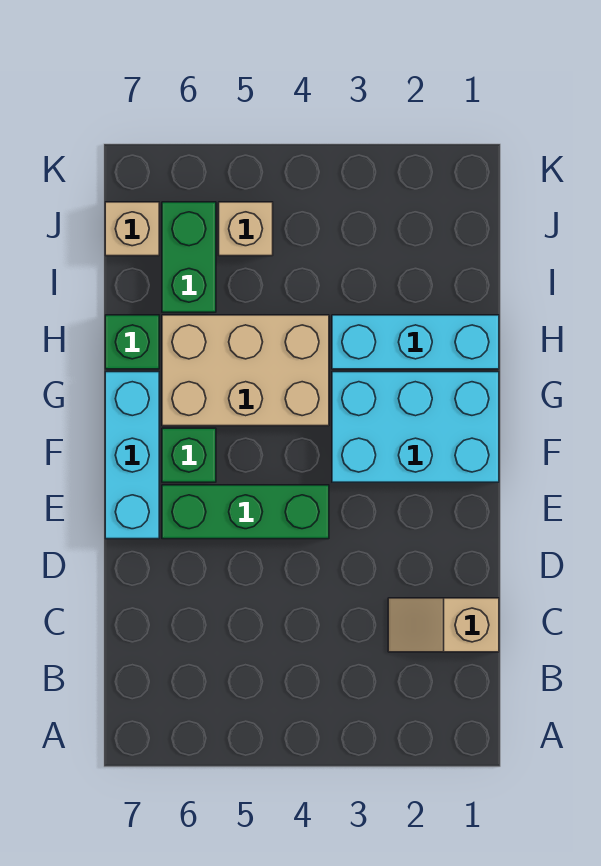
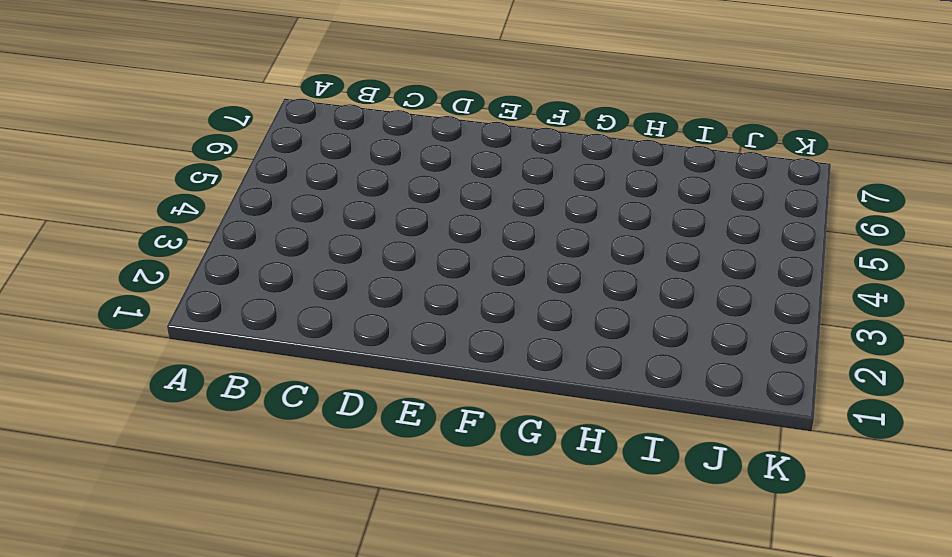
none -> tan slope C1:C2 level 1 top 1
none -> green brick E4:E6 level 1

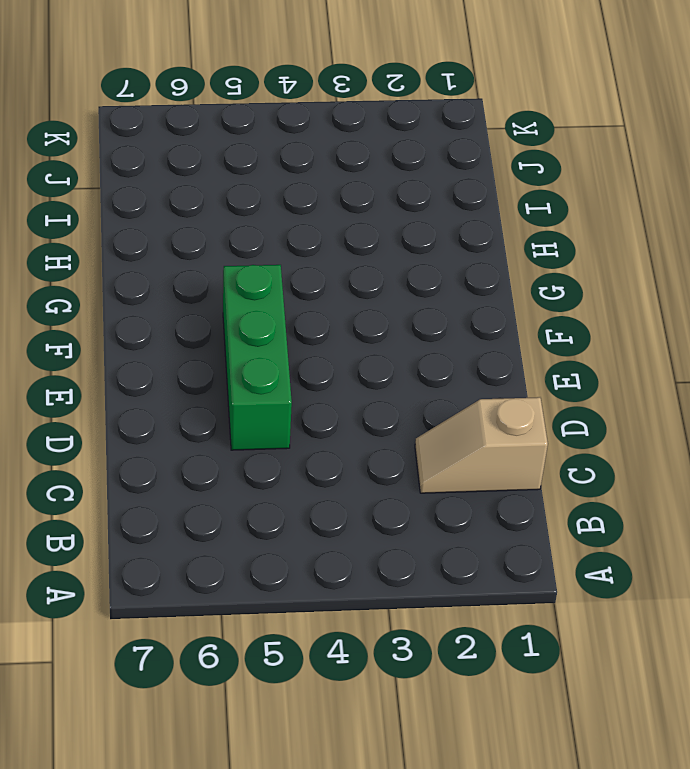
green brick D5:F5 level 1 -> green brick E4:E6 level 1
none -> cyan brick E7:G7 level 1
none -> cyan brick F1:G3 level 1

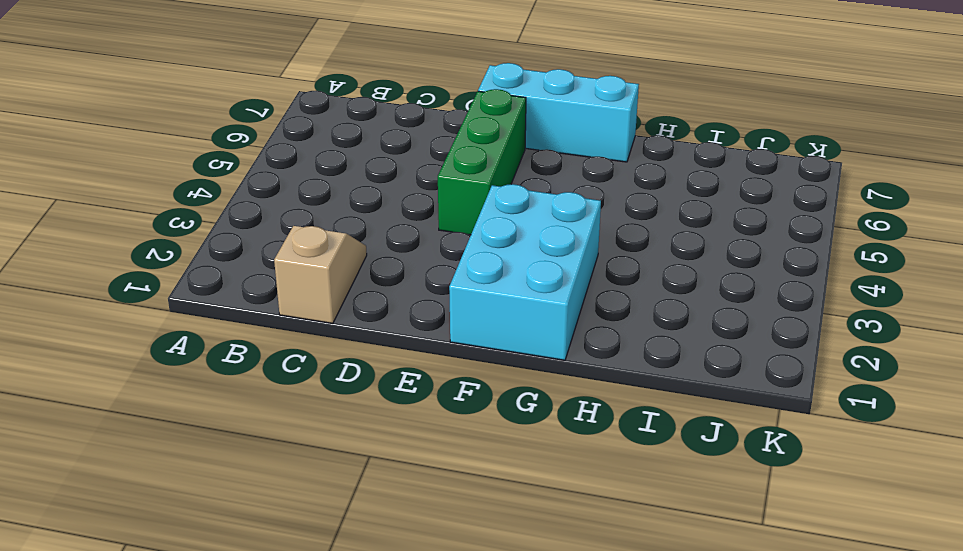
none -> green brick F6 level 1
none -> tan brick G4:H6 level 1

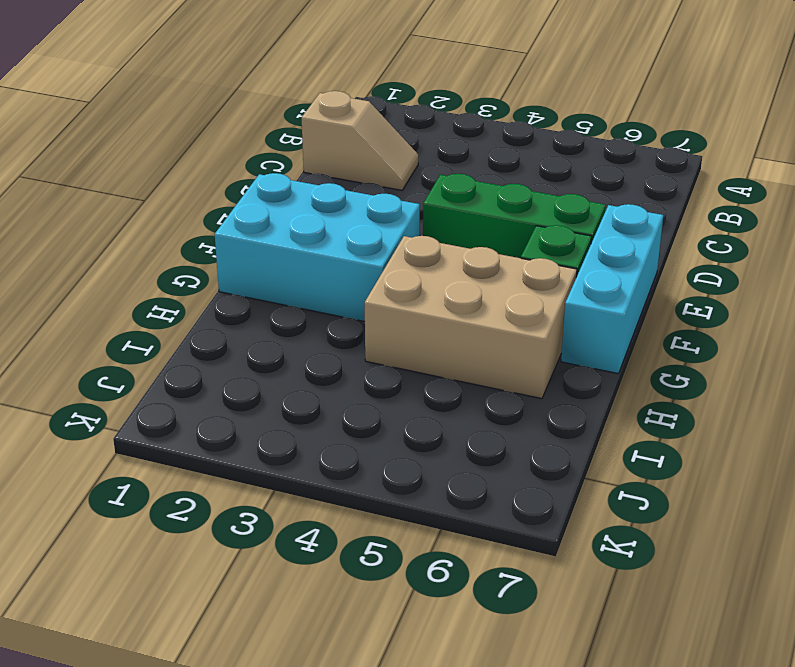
none -> cyan brick H1:H3 level 1
none -> green brick H7 level 1

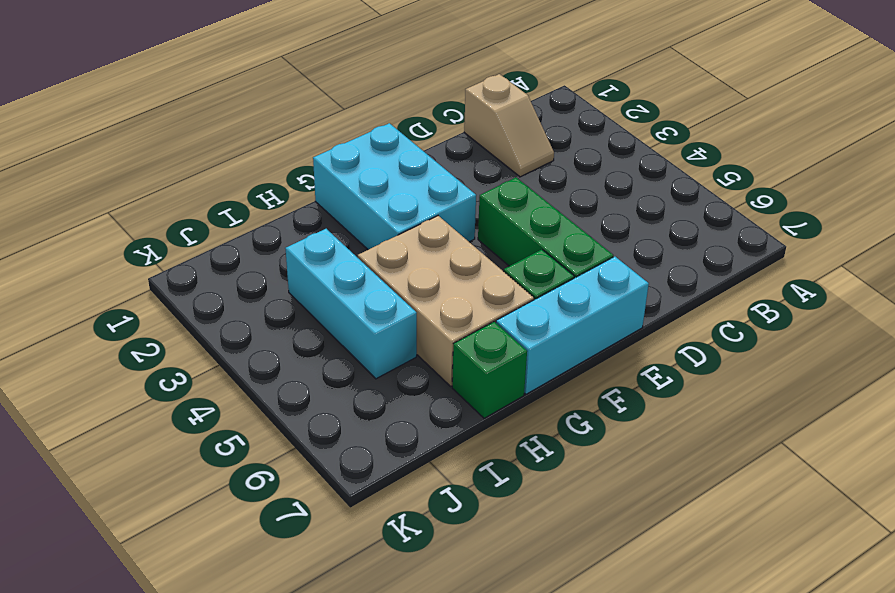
cyan brick I3:I5 level 1 -> cyan brick H1:H3 level 1
none -> green brick I6:J6 level 1
none -> tan brick J5 level 1

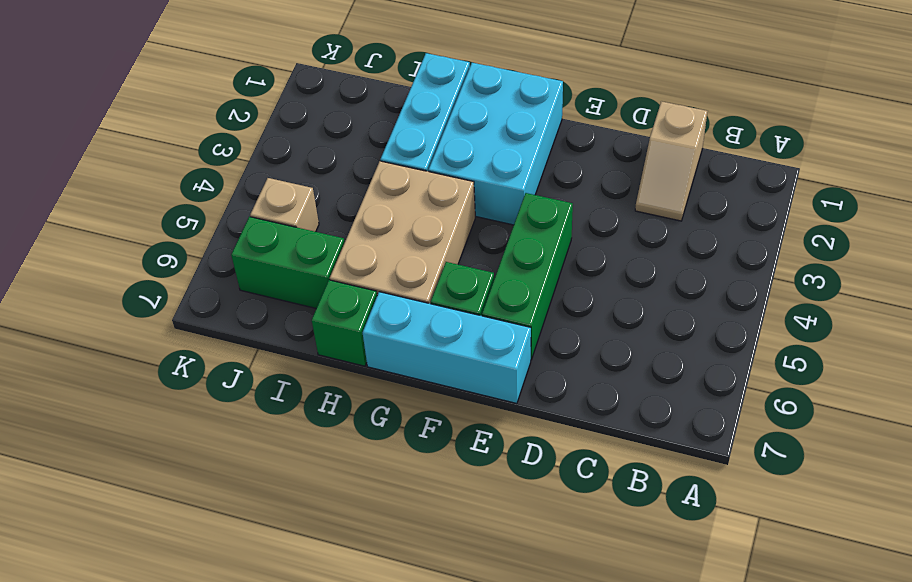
none -> tan brick J7 level 1

